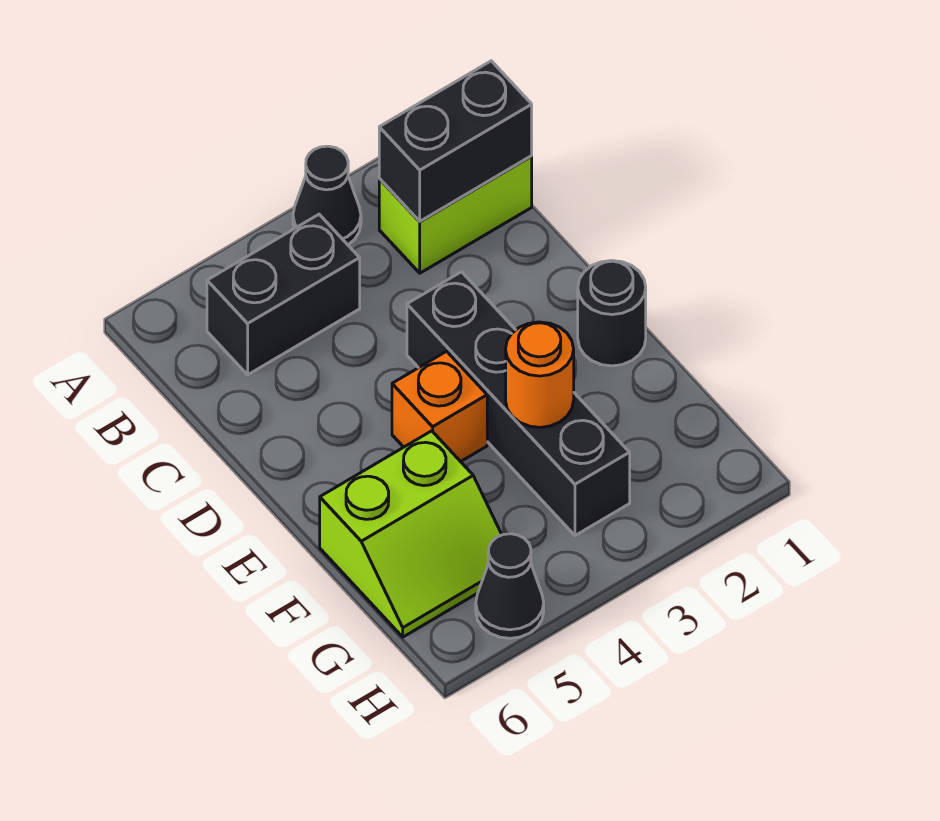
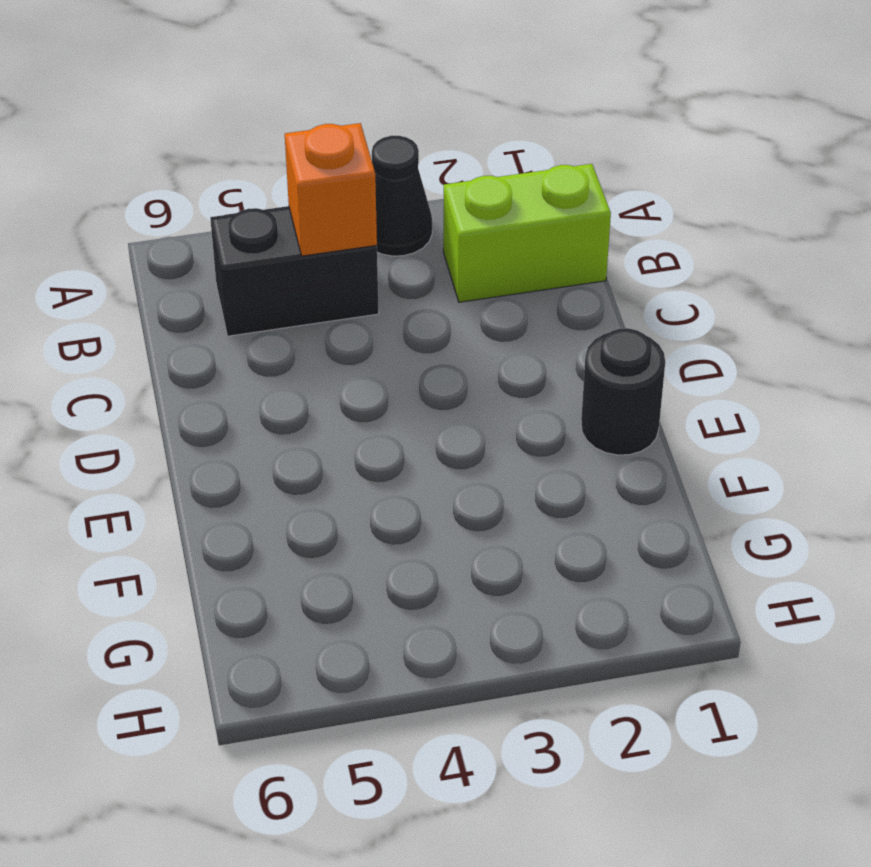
orange brick B4 level 2 -> orange brick E4 level 1
none -> black brick D3:G3 level 1
none -> lime slope F5:G6 level 1 top F

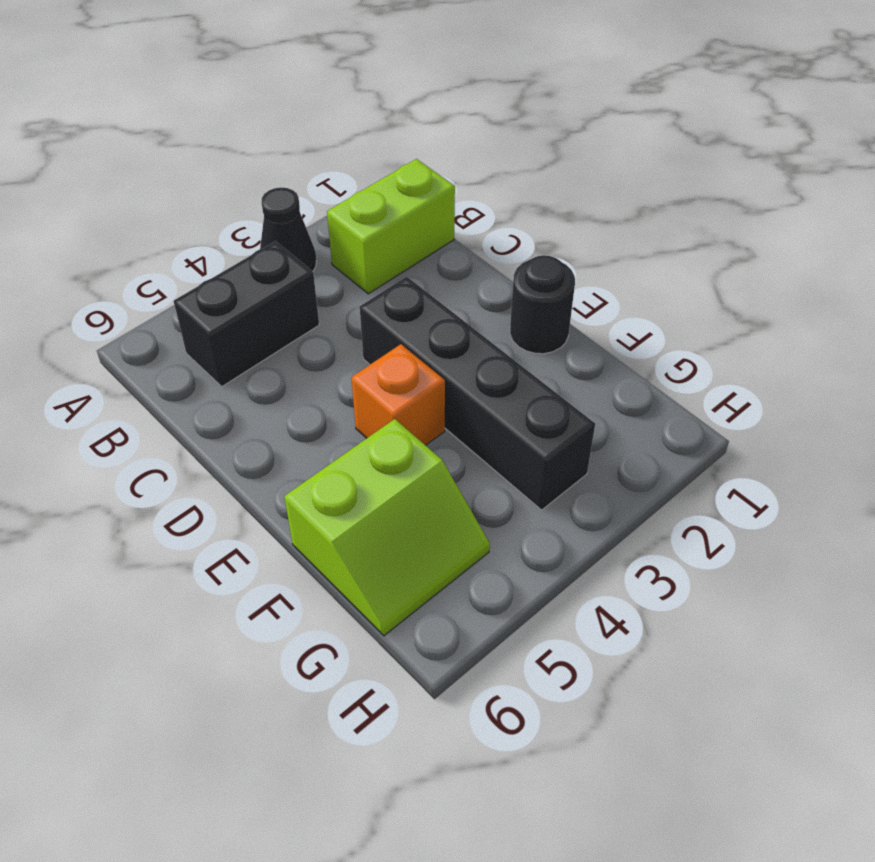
none -> black cone H5 level 1
none -> black brick B1:B2 level 2

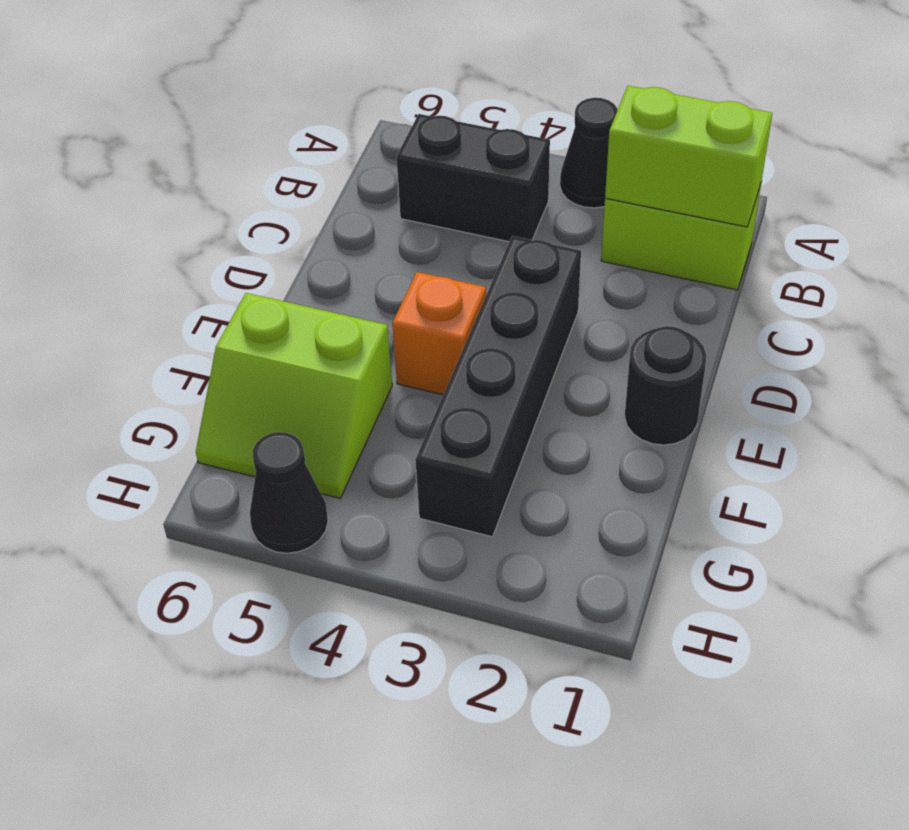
lime brick B1:B2 level 2 -> black brick B1:B2 level 2
none -> orange round brick F3 level 2

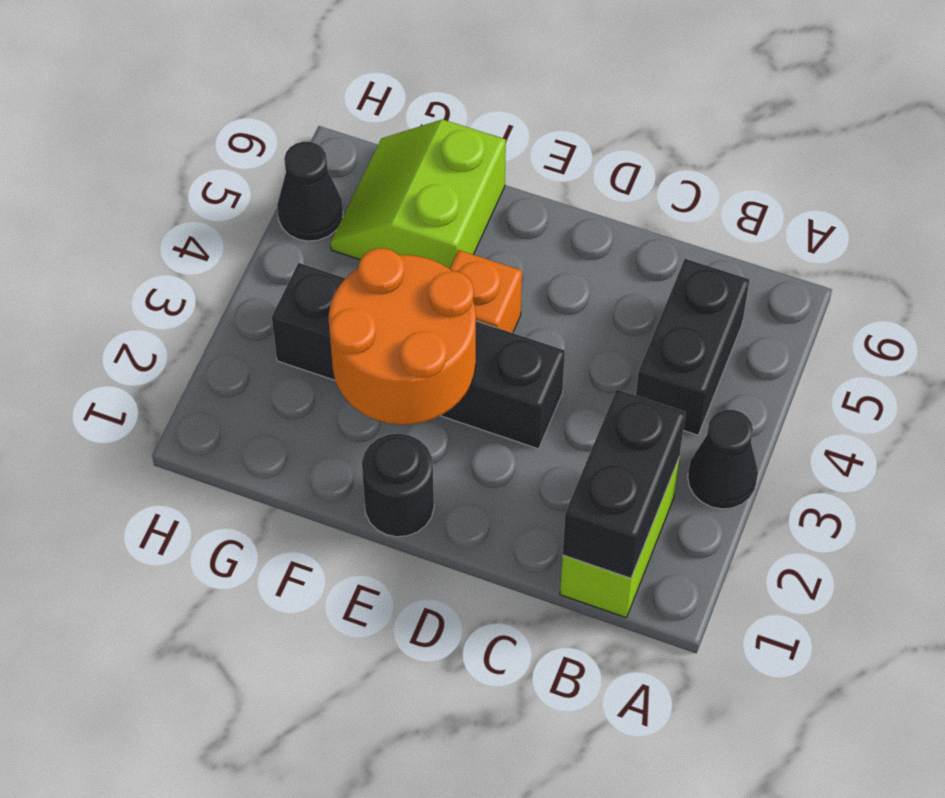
orange round brick E2:F3 level 2 -> orange round brick F3 level 2

